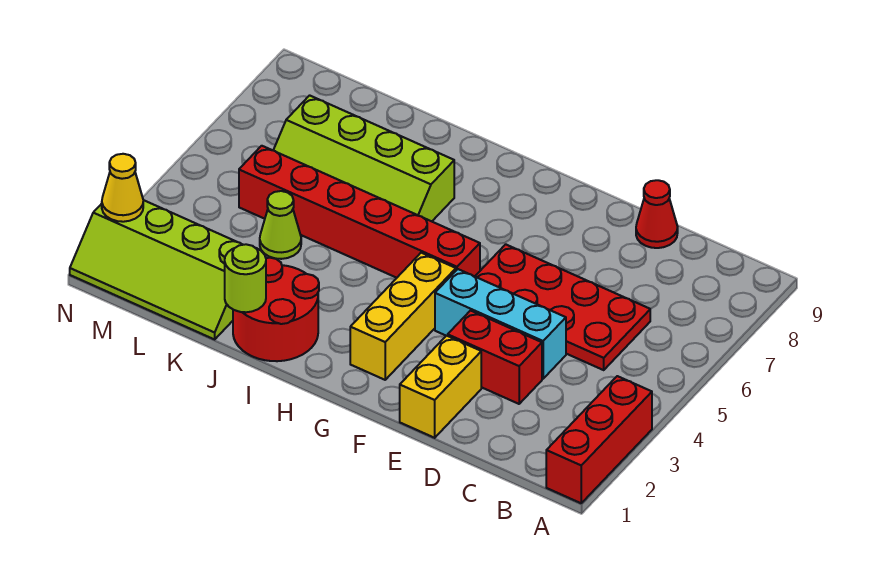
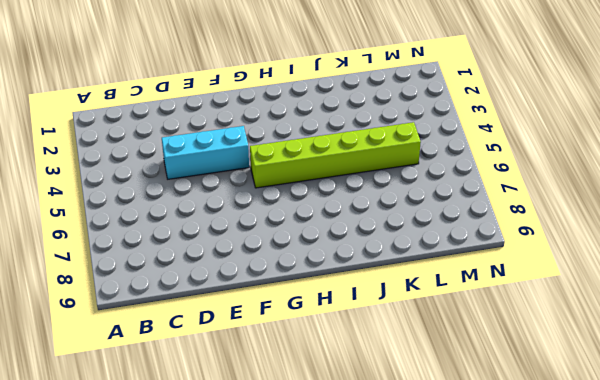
lime brick G5:L5 level 1 -> red brick G5:L5 level 1
none -> red brick A1:A3 level 1
none -> red plate C5:F6 level 1
none -> red brick D3:E3 level 1

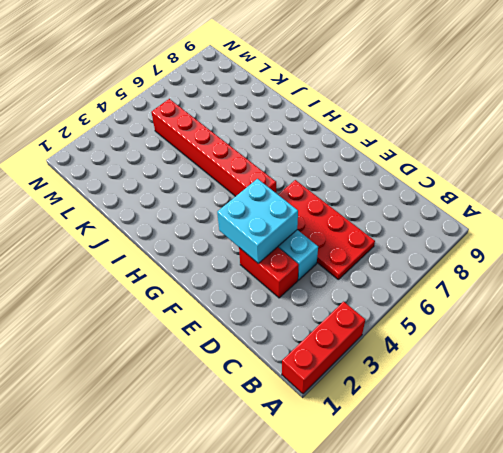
cyan brick E3:F4 level 2 -> none
none -> red cone D9 level 1
none -> yellow brick E1:E2 level 1
none -> yellow brick G2:G4 level 1

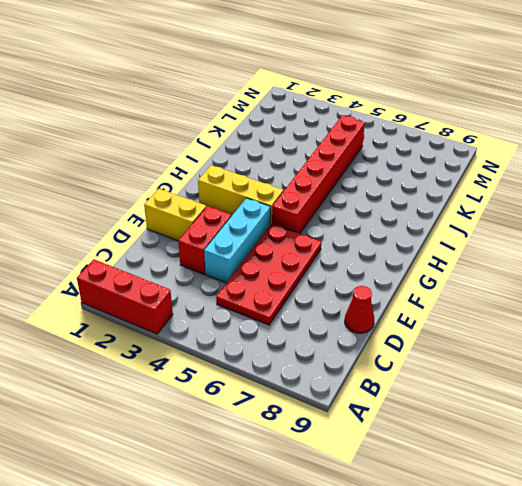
none -> red round brick I1:J2 level 1
none -> lime slope I6:L7 level 1 top 7
none -> lime slope K1:N2 level 1 top 2

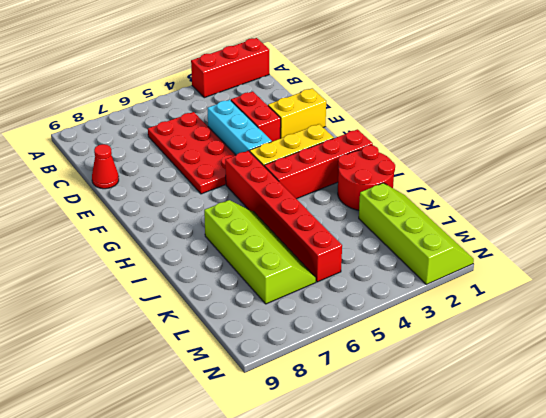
red brick H1:H4 level 1 -> none
none -> lime cone K4 level 1
none -> lime round brick J1 level 2
none -> yellow cone N2 level 2

